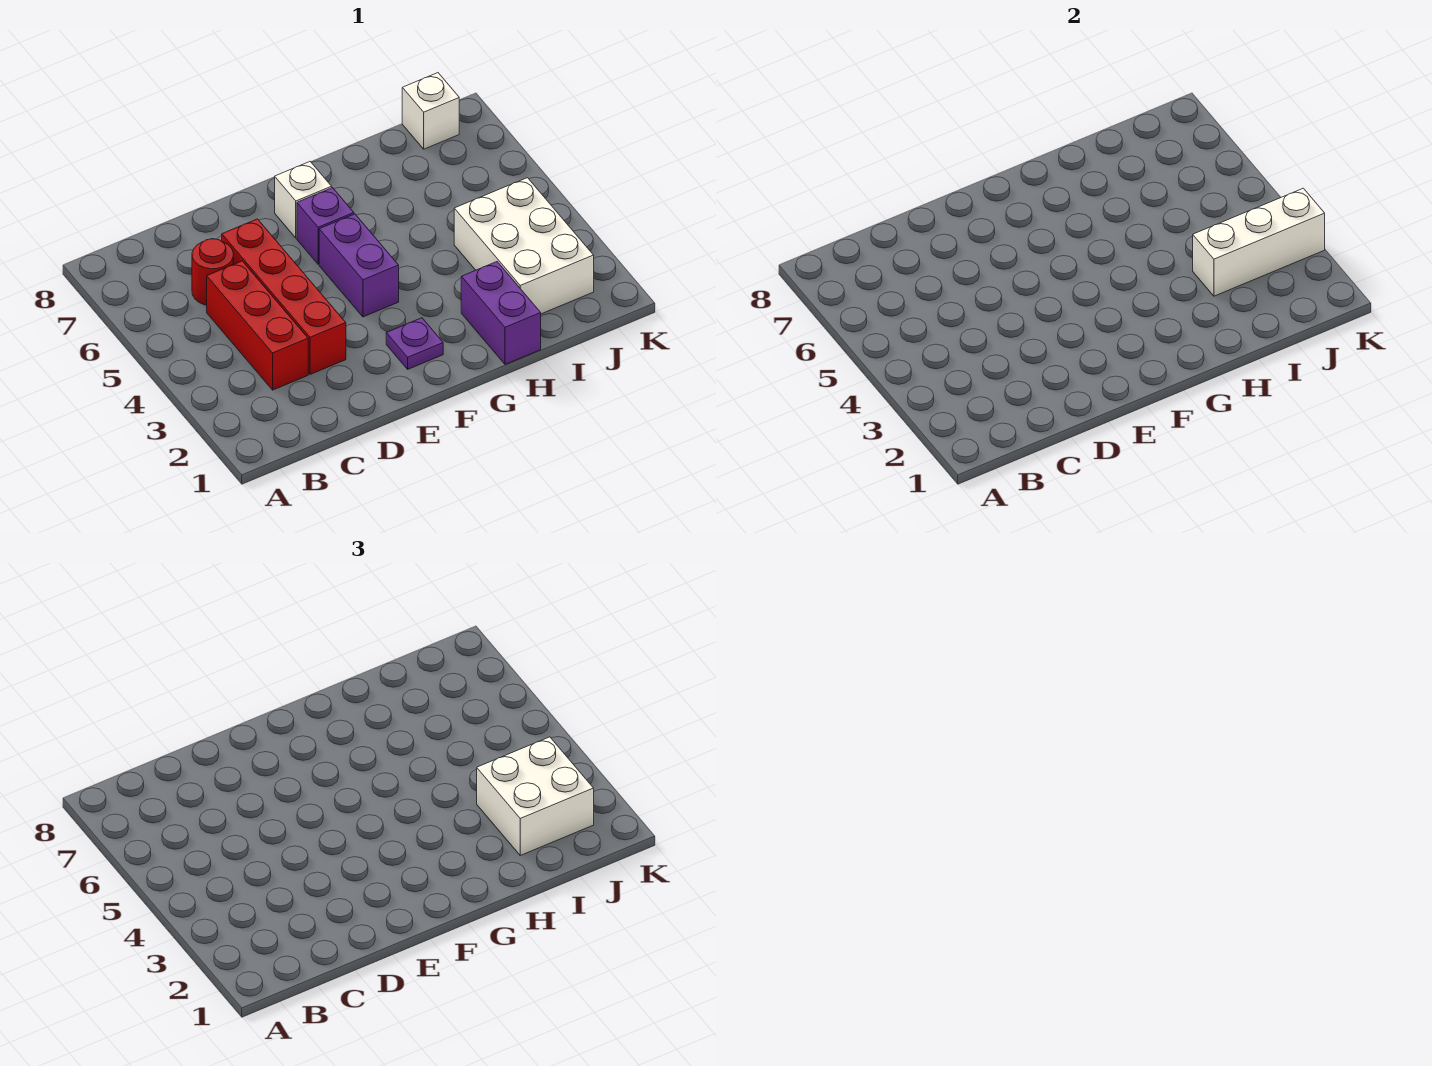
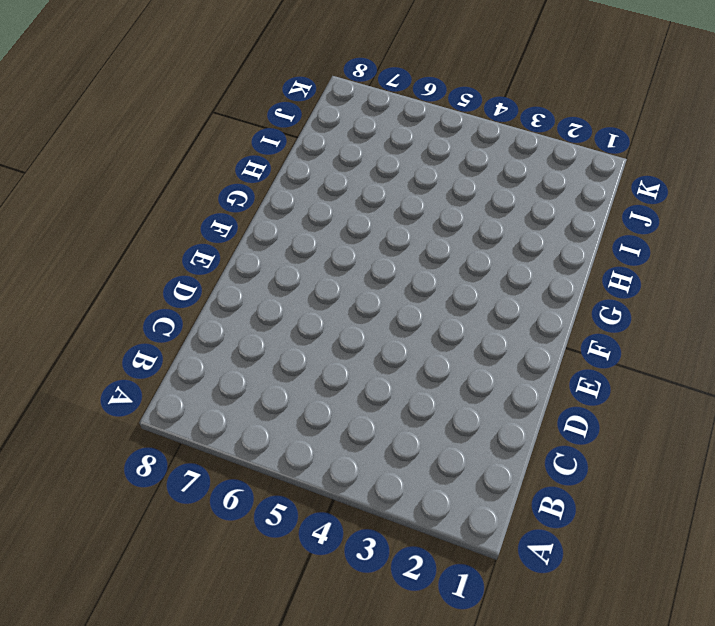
none -> red brick C3:C5 level 1
none -> red round brick C6 level 1
none -> red brick D3:D6 level 1

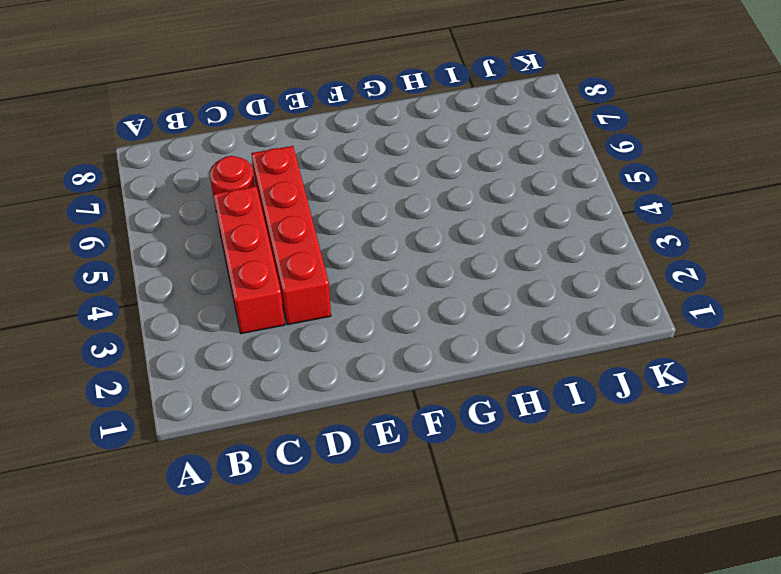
none -> purple plate F2 level 1
none -> purple brick F4:F5 level 1
none -> purple brick F6 level 1

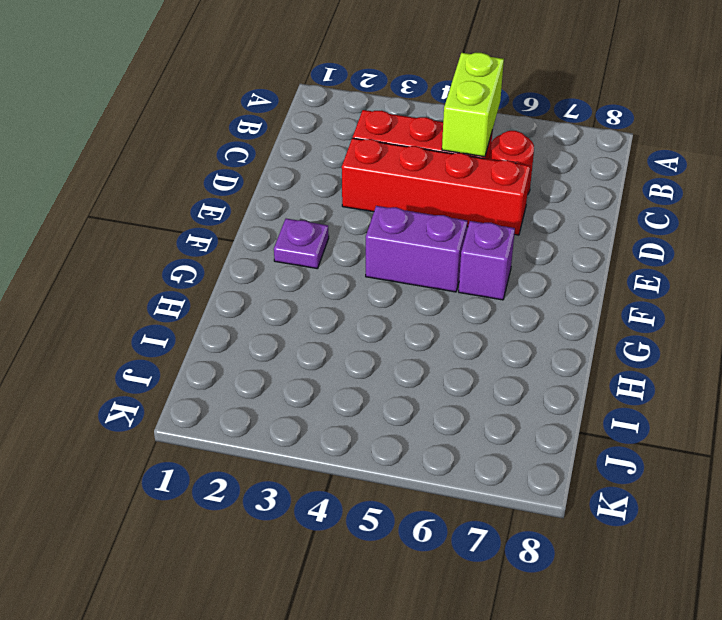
lime brick B5:C5 level 2 -> none
none -> white brick F7 level 1
none -> purple brick H1:H2 level 1
none -> white brick I2:J4 level 1

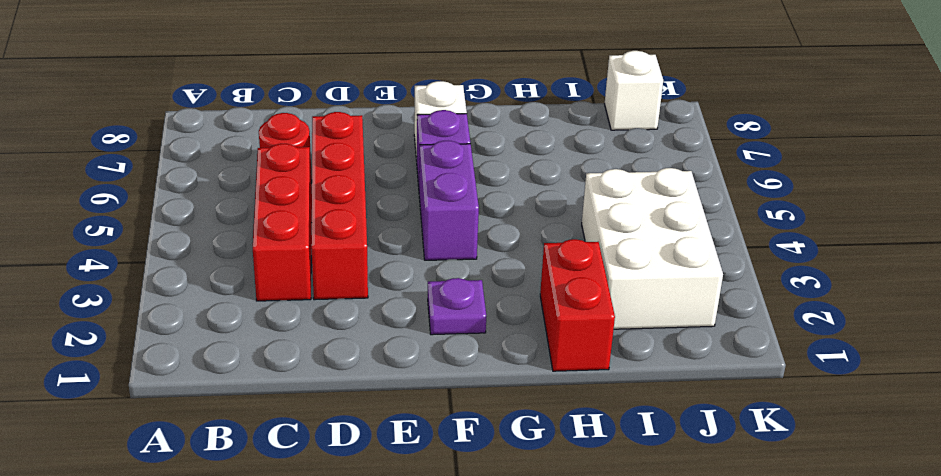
red brick H1:H2 level 1 -> purple brick H1:H2 level 1
none -> white brick I3:K3 level 2
none -> white brick I2:J3 level 3

